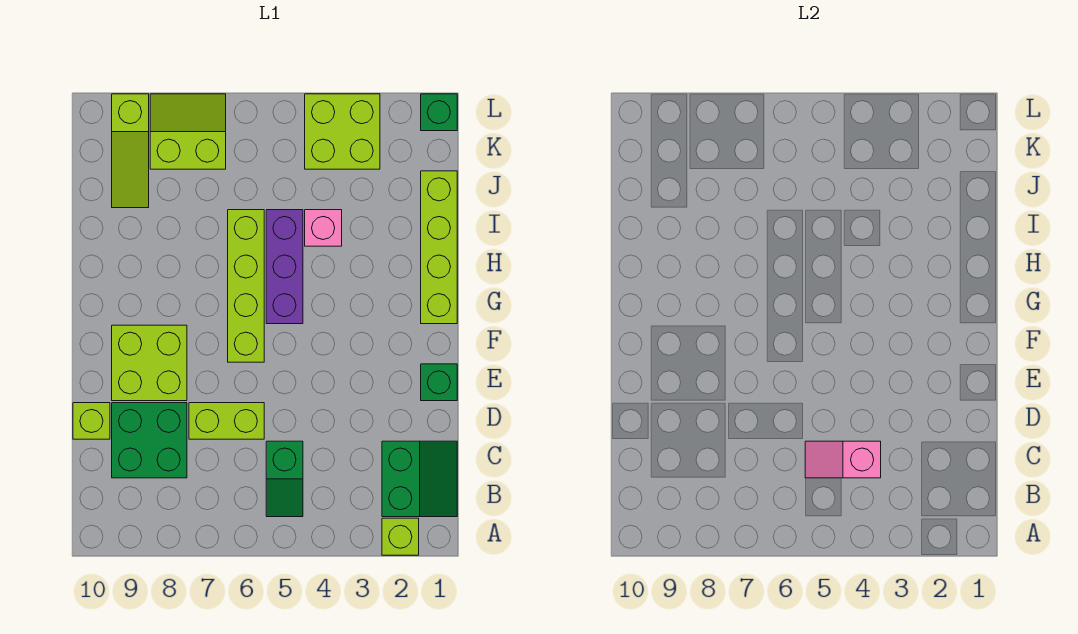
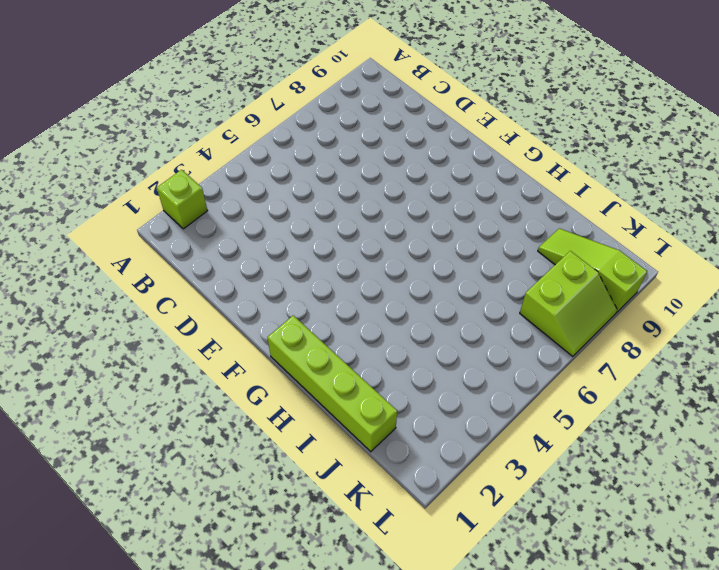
none -> green slope B1:C2 level 1 top 2
none -> green slope B5:C5 level 1 top C
none -> green brick C8:D9 level 1

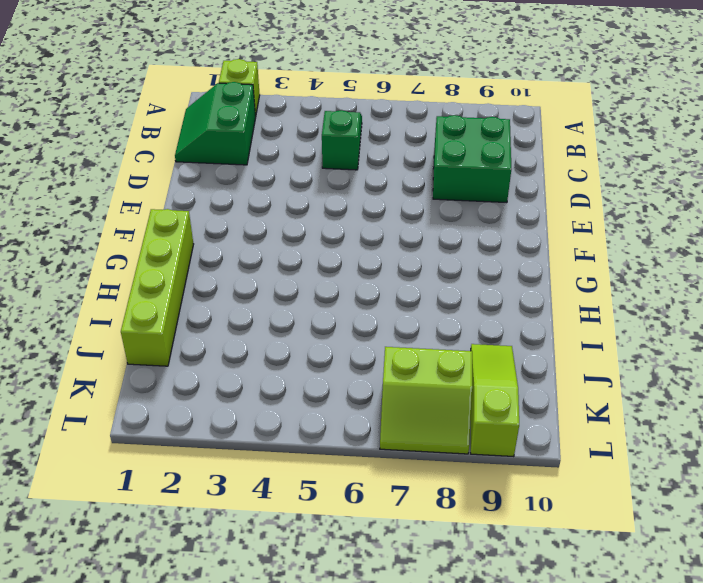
none -> lime brick D6:D7 level 1
none -> lime brick D10 level 1
none -> green brick E1 level 1

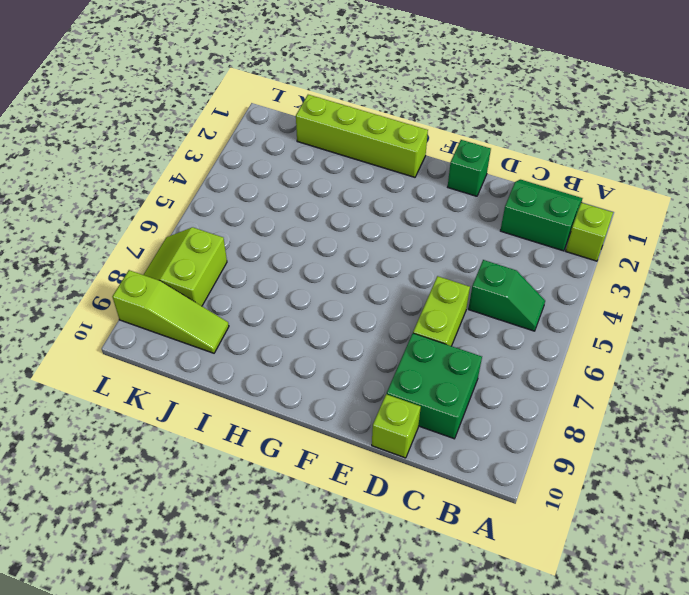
none -> lime brick E8:F9 level 1
none -> lime brick F6:I6 level 1
none -> purple brick G5:I5 level 1

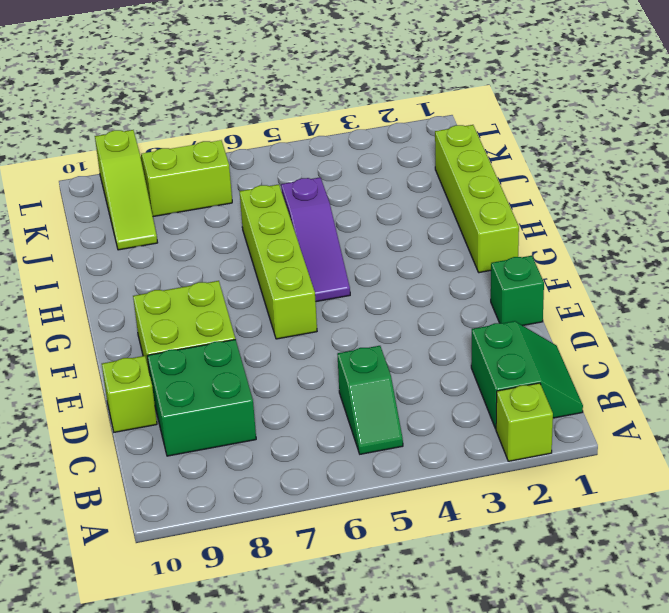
purple slope G5:I5 level 1 top I -> purple brick G5:I5 level 1
none -> lime brick D6:D7 level 1
none -> pink brick I4 level 1
none -> lime brick K3:L4 level 1

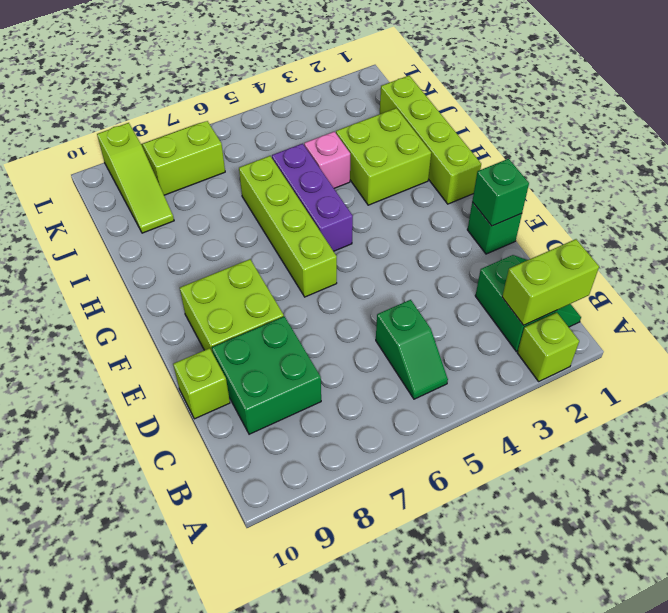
lime brick B1:B2 level 2 -> lime brick D6:D7 level 1
green brick E1 level 2 -> green brick L1 level 1
lime brick H2:I3 level 1 -> lime brick K3:L4 level 1
none -> pink slope C4:C5 level 2 top 4

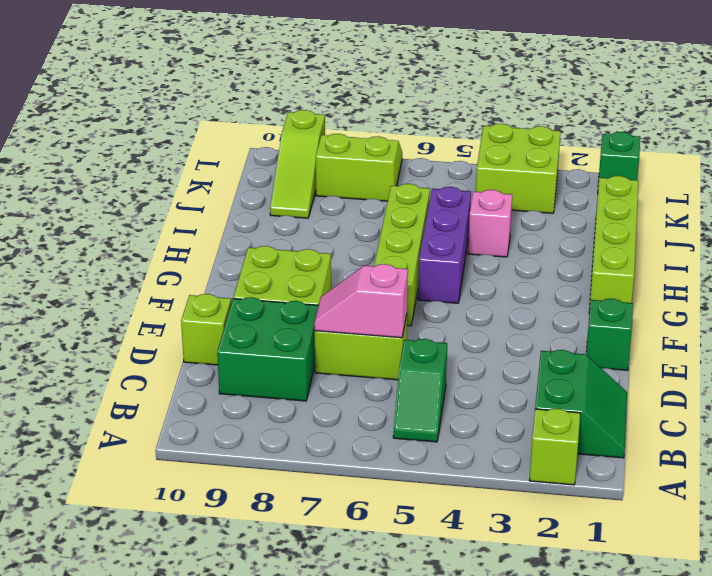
pink slope D6:D7 level 2 top 6 -> pink slope C4:C5 level 2 top 4

